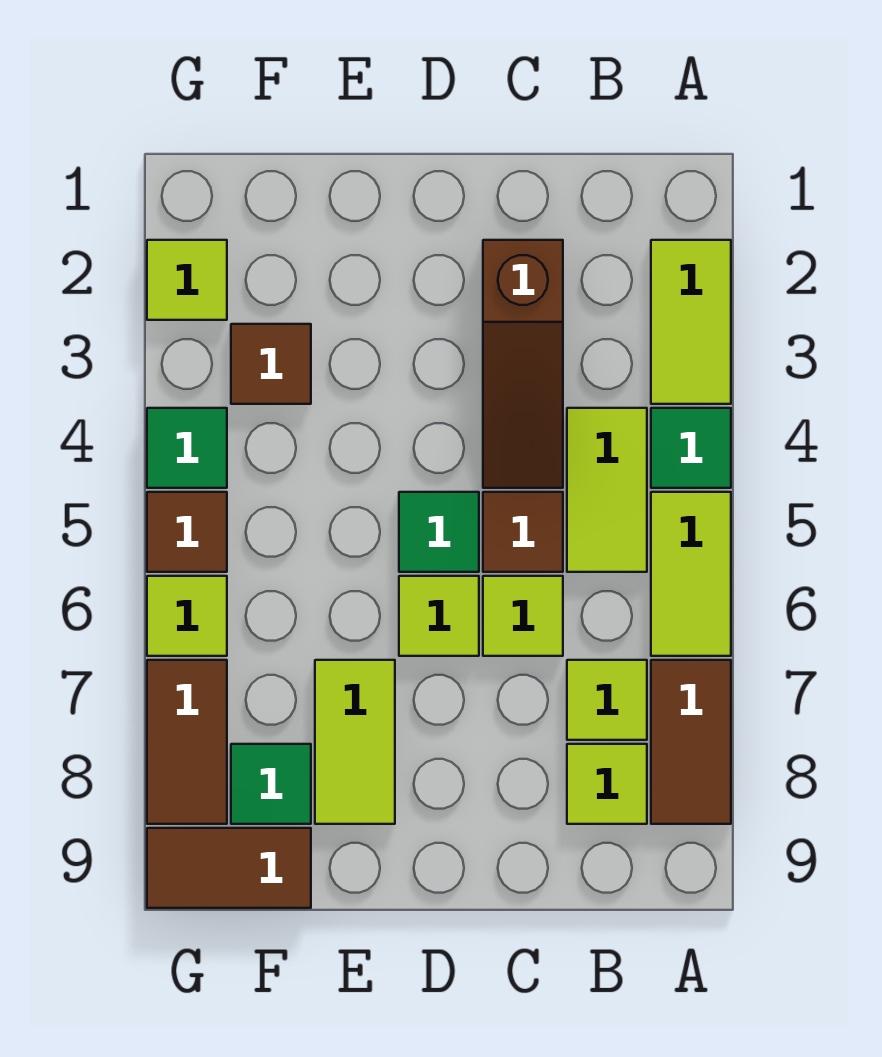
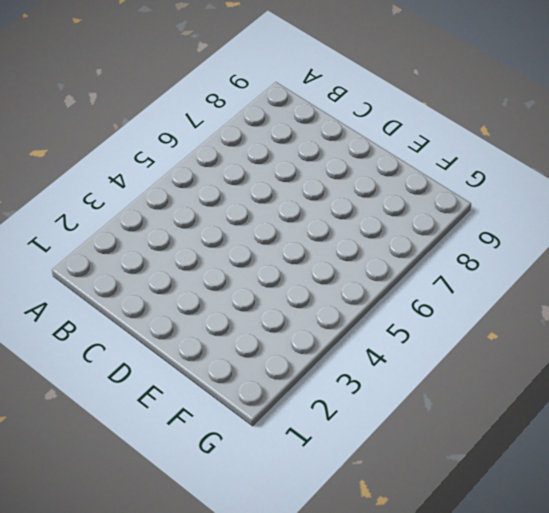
none -> lime tile A2:A3 level 1
none -> green tile A4 level 1
none -> lime tile A5:A6 level 1

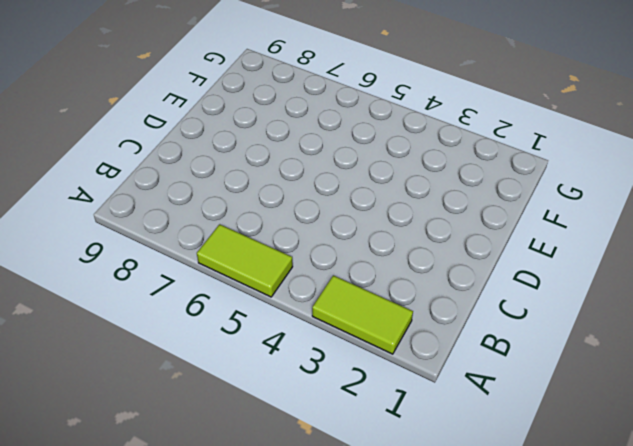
none -> green tile A4 level 1
none -> brown tile A7:A8 level 1
none -> lime tile B4:B5 level 1

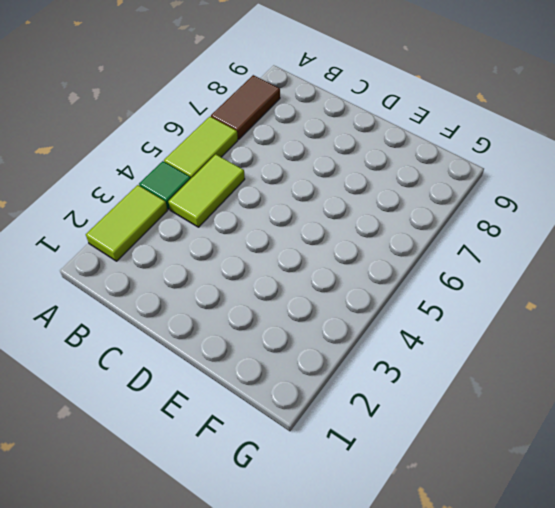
none -> lime tile B7 level 1
none -> lime tile B8 level 1
none -> brown slope C2:C4 level 1 top 2

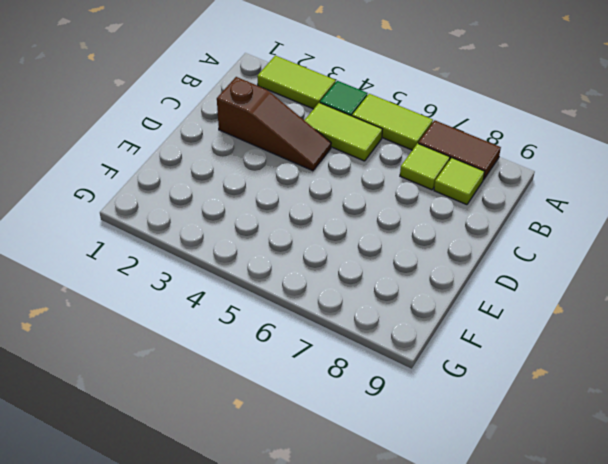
none -> brown tile C5 level 1
none -> lime tile C6 level 1
none -> green tile D5 level 1

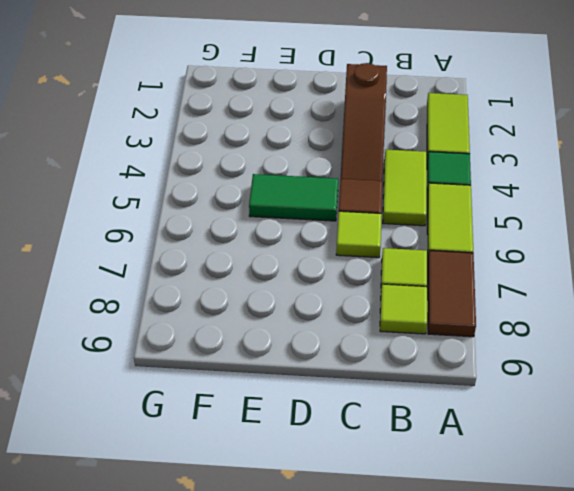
green tile D5:E5 level 1 -> green tile D5 level 1
none -> lime tile D6 level 1
none -> lime tile E7:E8 level 1
none -> brown tile F3 level 1

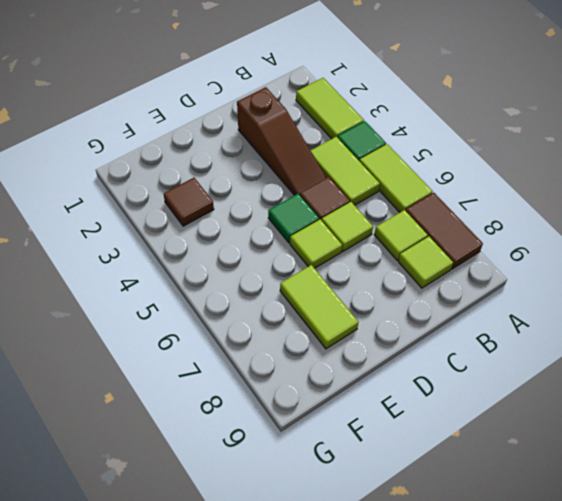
none -> green tile F8 level 1
none -> brown tile F9:G9 level 1
none -> lime tile G2 level 1

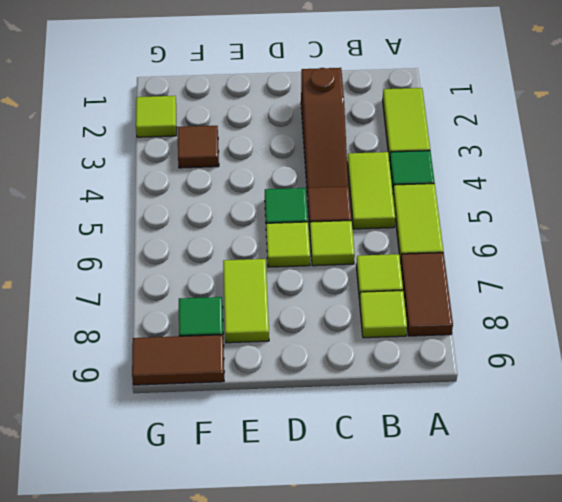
none -> green tile G4 level 1
none -> brown tile G5 level 1
none -> lime tile G6 level 1

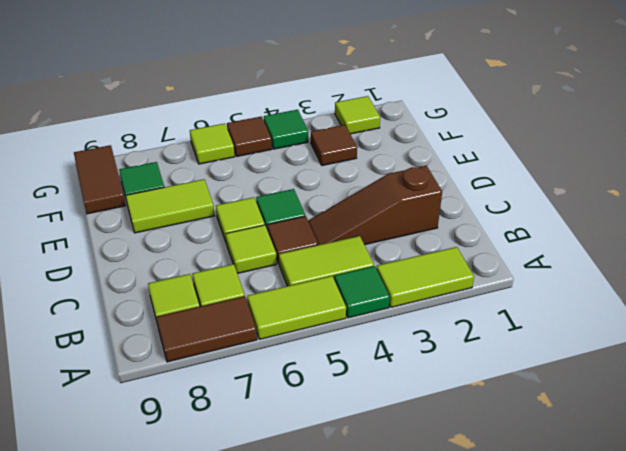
none -> brown tile G7:G8 level 1

